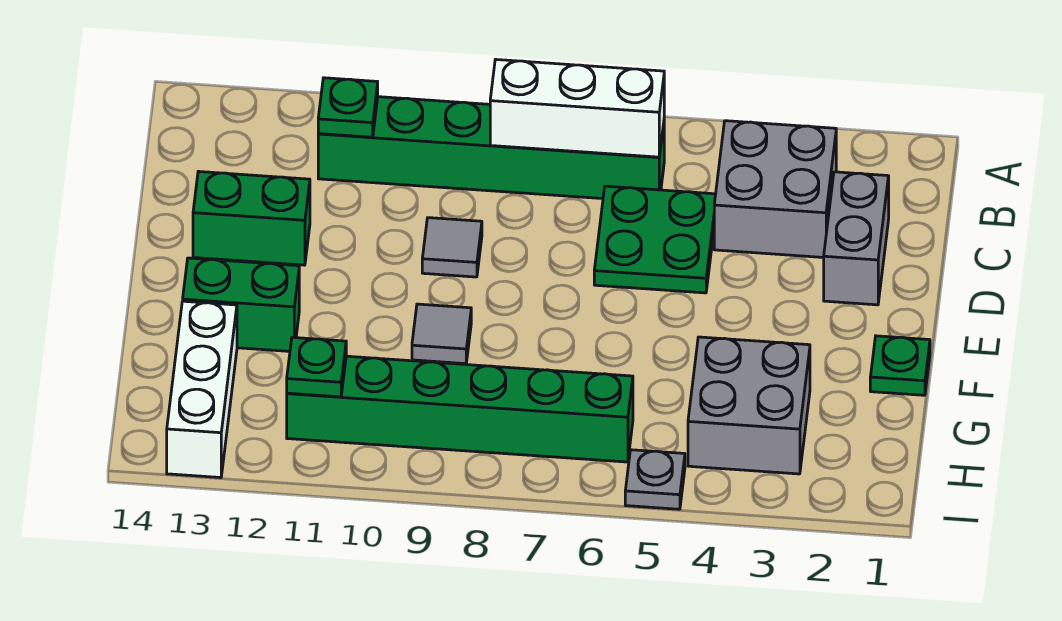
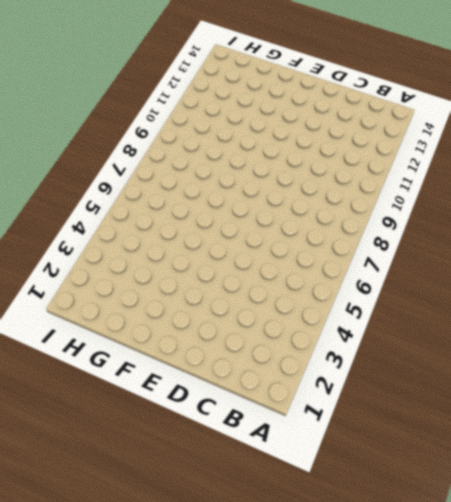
none -> grey brick B3:C4 level 1
none -> green brick B6:B11 level 1
none -> grey brick C2:D2 level 1

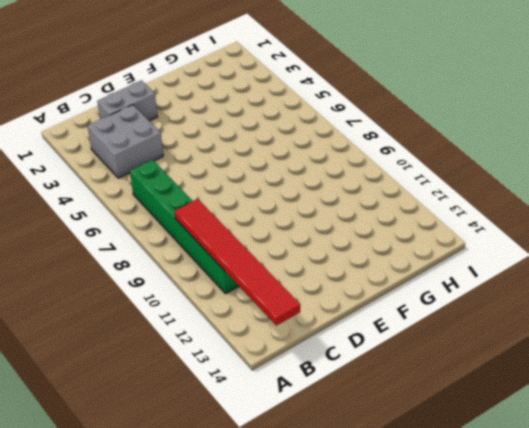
red tile B9:B14 level 2 -> green plate B11 level 2
none -> green plate C5:D6 level 1
none -> grey tile D9 level 1
none -> green brick D12:D13 level 1

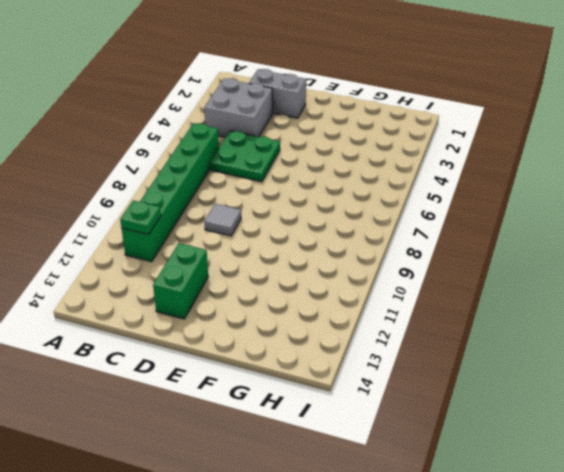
none -> green plate F1 level 1
none -> grey tile F9 level 1
none -> green brick F12:F13 level 1

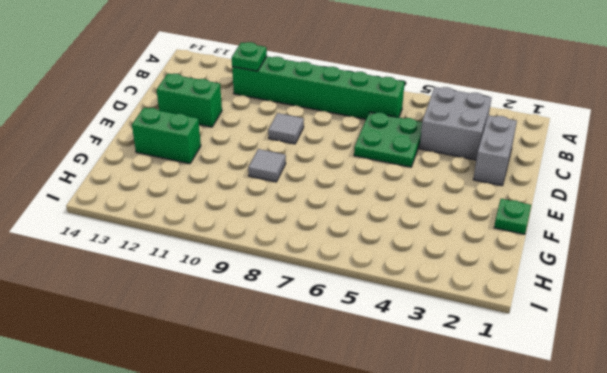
none -> grey brick G3:H4 level 1
none -> white brick G13:I13 level 1
none -> green brick H6:H11 level 1

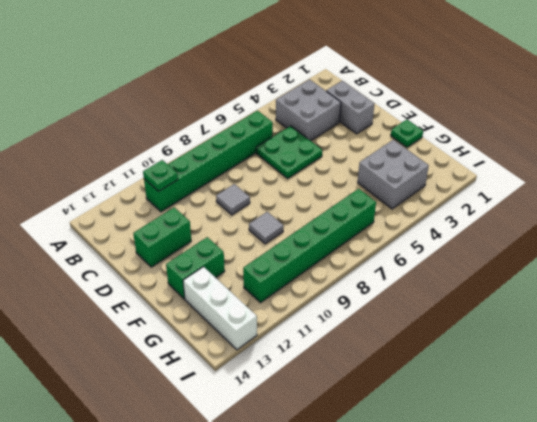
none -> grey plate I5 level 1
none -> white brick B6:B8 level 2
none -> green plate H11 level 2

